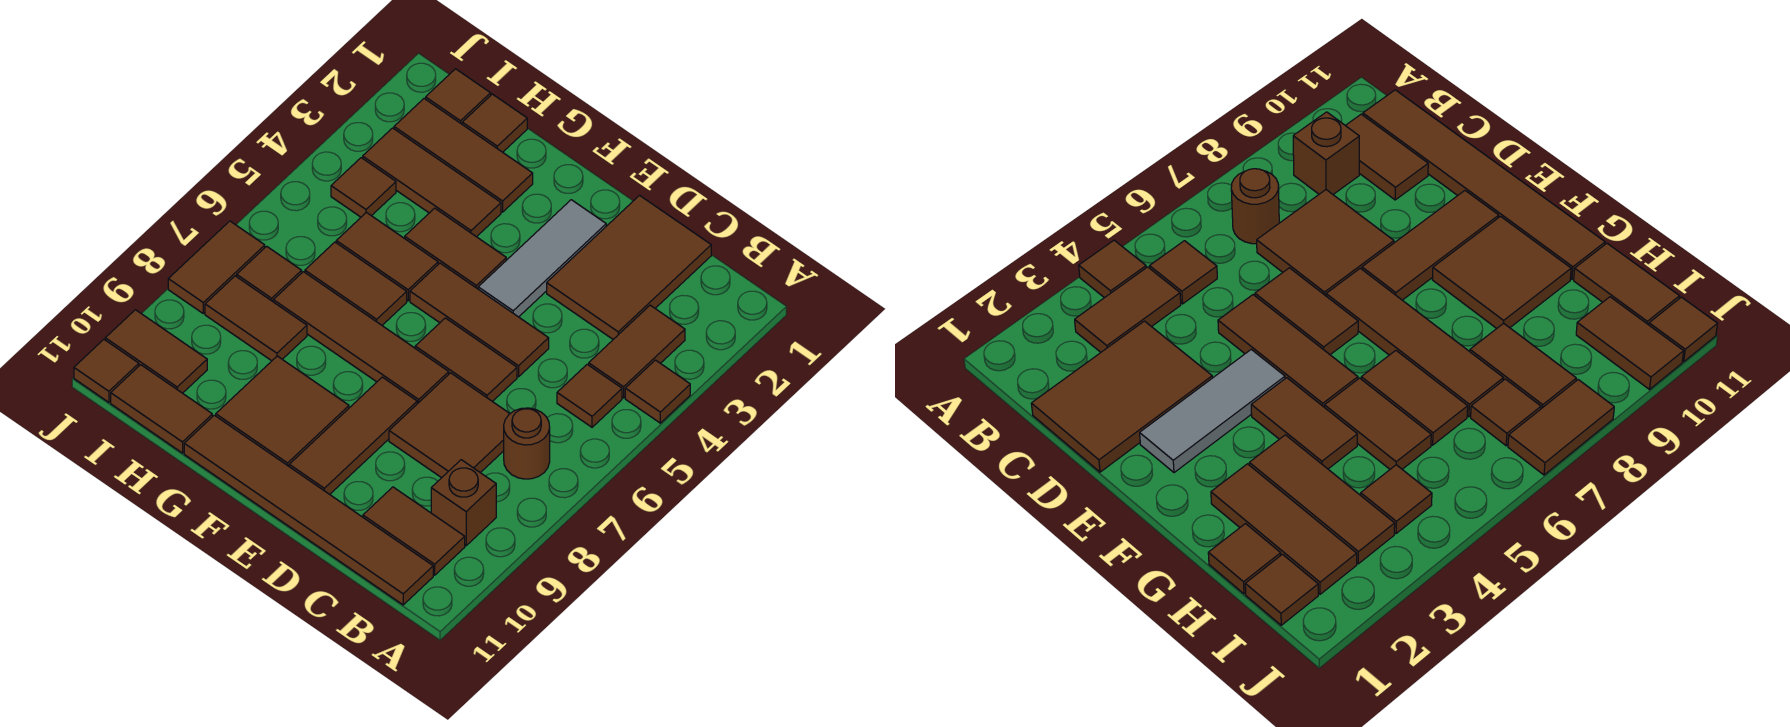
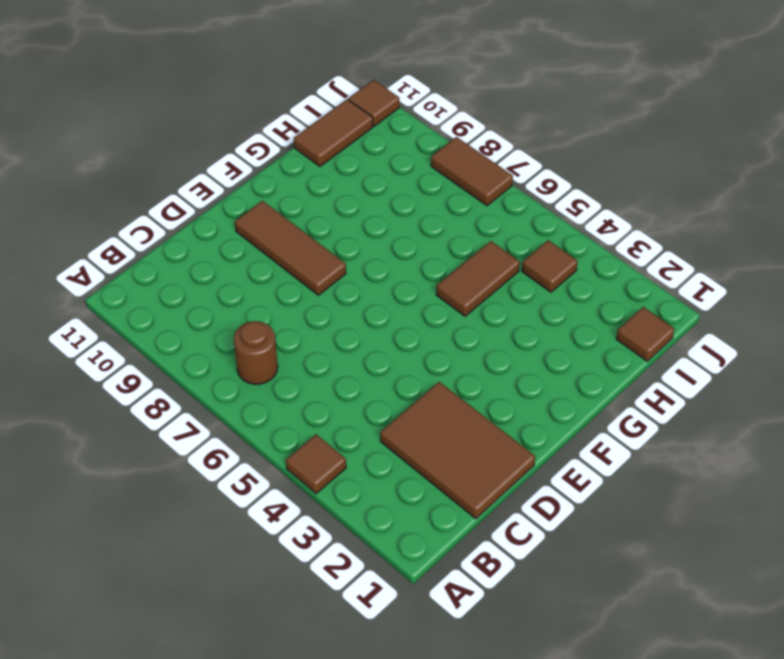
none -> brown tile B3:B4 level 1
none -> brown tile B5 level 1
none -> brown brick B9 level 1

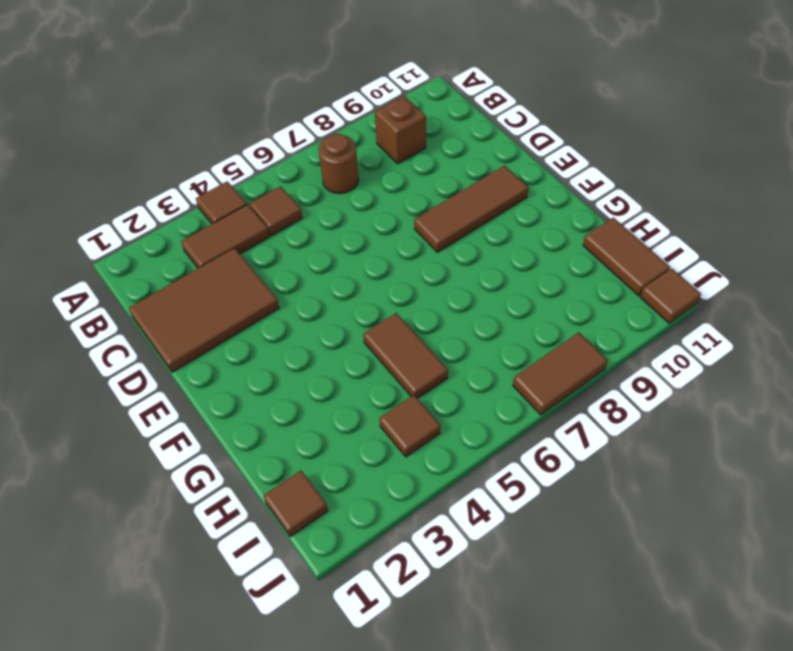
none -> brown tile B10:C10 level 1
none -> brown tile B11:G11 level 1
none -> brown tile C7:D8 level 1

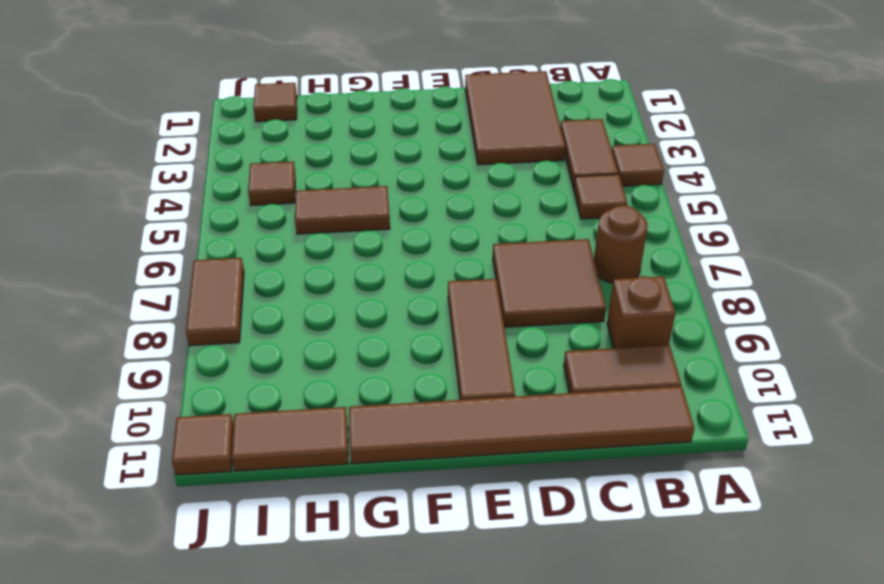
none -> brown tile D5:F5 level 1
none -> brown tile D6:E6 level 1
none -> grey tile E2:E4 level 1

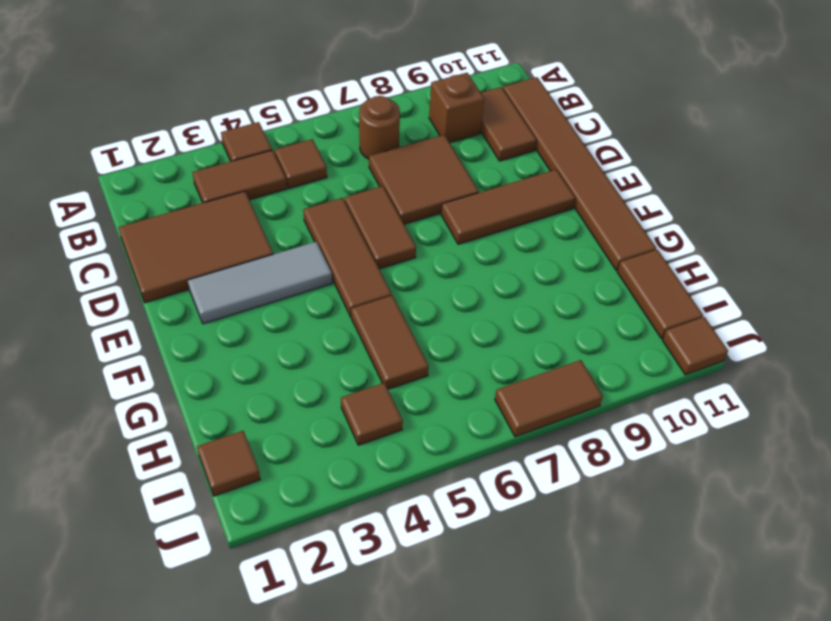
none -> brown tile E7:H7 level 1
none -> brown tile F4:G4 level 1
none -> brown tile F9:G10 level 1

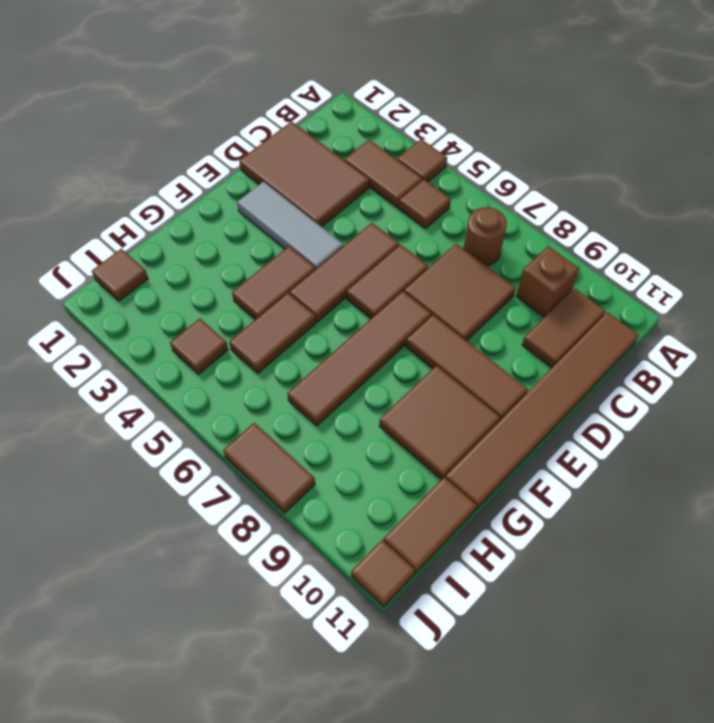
none -> brown tile G2:I2 level 1
none -> brown tile G3:I3 level 1
none -> brown tile G6:H6 level 1

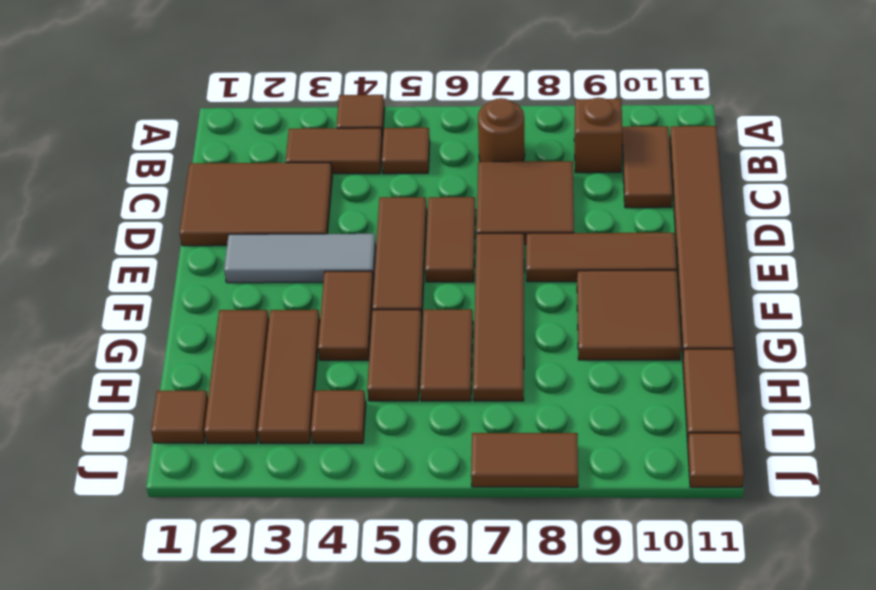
none -> brown tile H1 level 1
none -> brown tile H8:I8 level 1
none -> brown tile I7 level 1

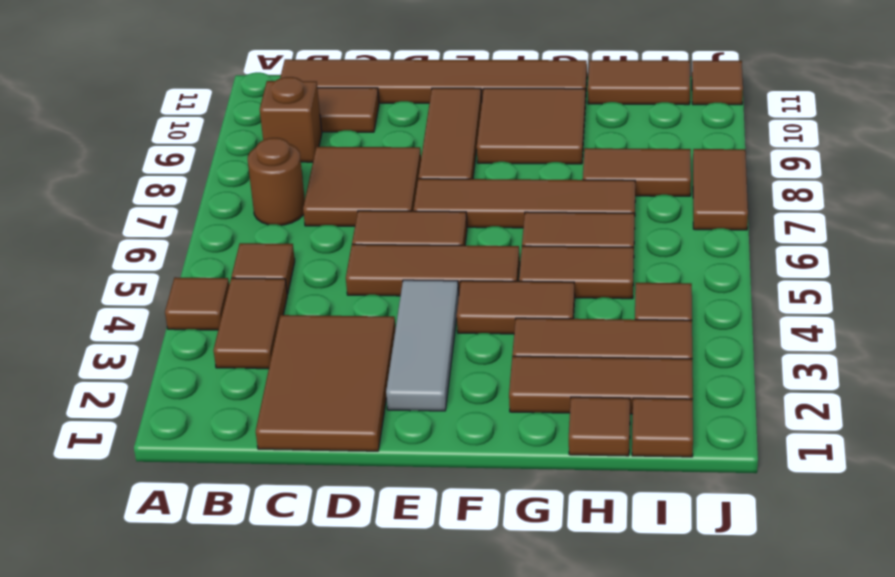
none -> brown tile I7 level 1
none -> brown tile I10:J10 level 1

